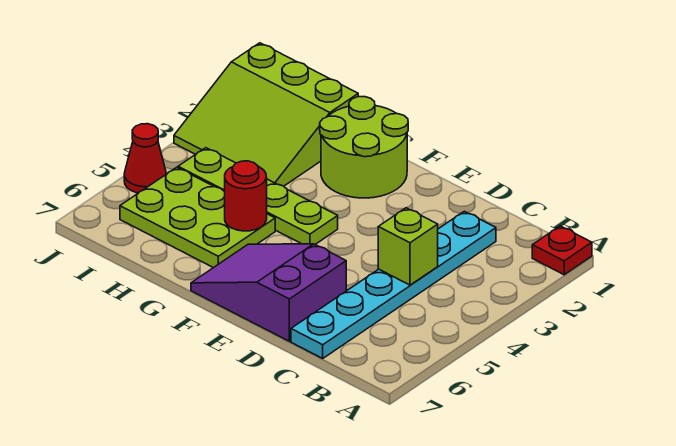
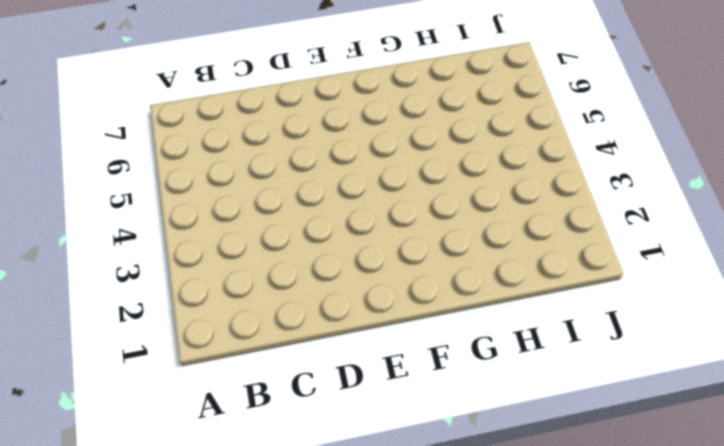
none -> red plate A1 level 1
none -> cyan plate C2:C7 level 1

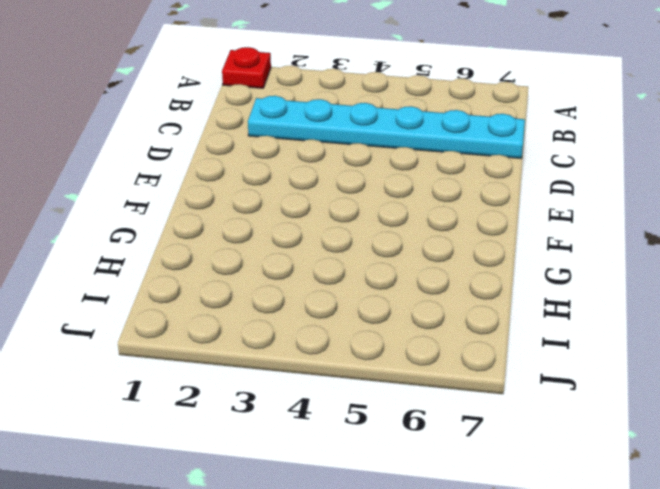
none -> purple slope D6:F7 level 1 top D
none -> lime round brick F1:G2 level 1

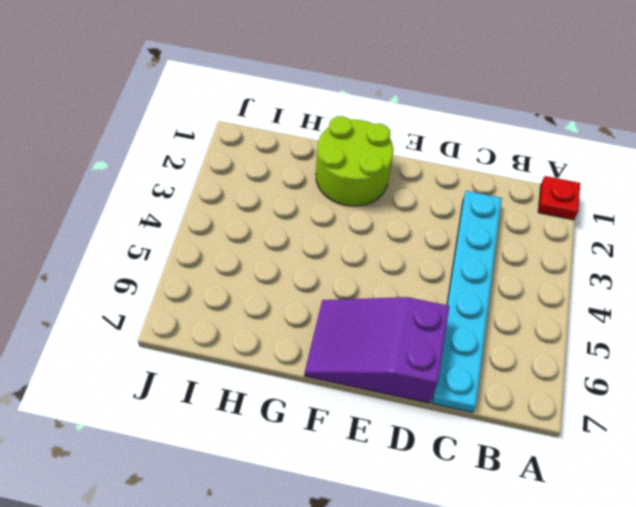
none -> lime plate F4:I4 level 1
none -> lime plate G5:I6 level 1

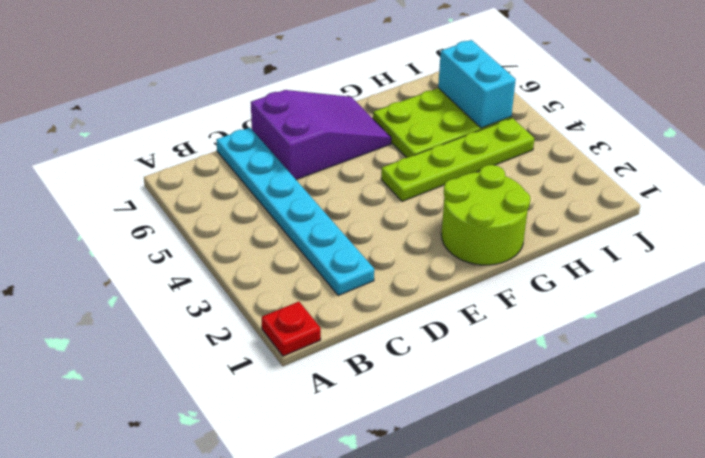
cyan brick I5:I6 level 2 -> none
none -> lime slope H1:J3 level 1 top 1
none -> red cone J5 level 1

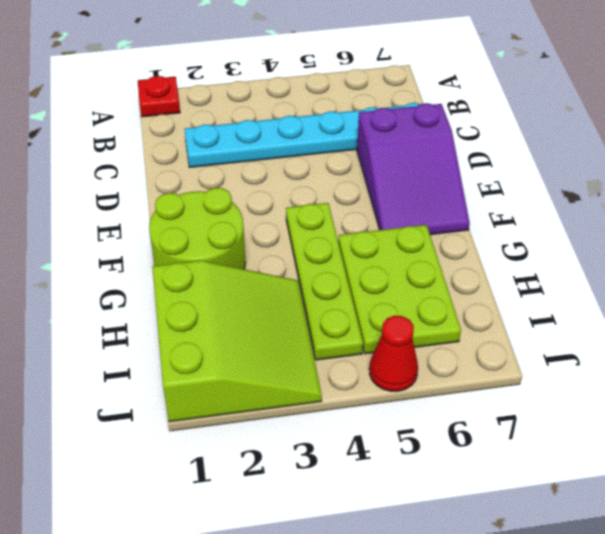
none -> lime brick C4 level 2
none -> red round brick G5 level 2

